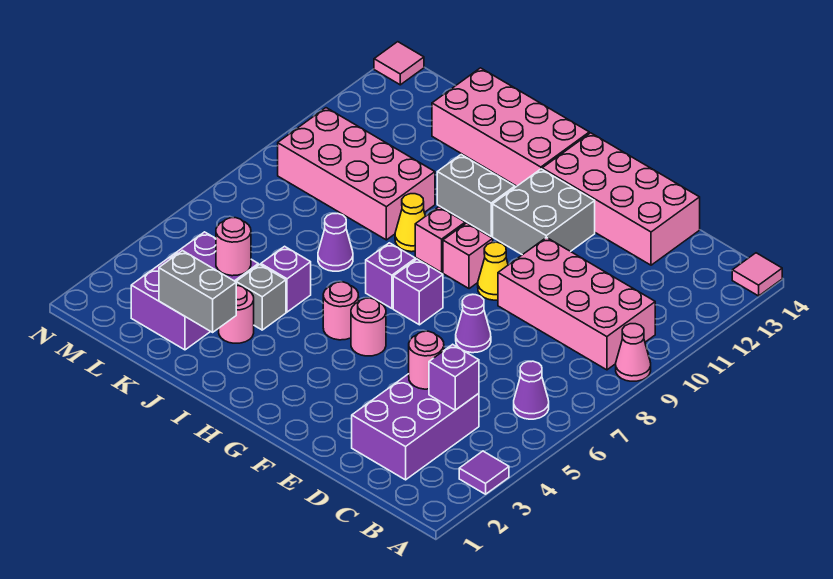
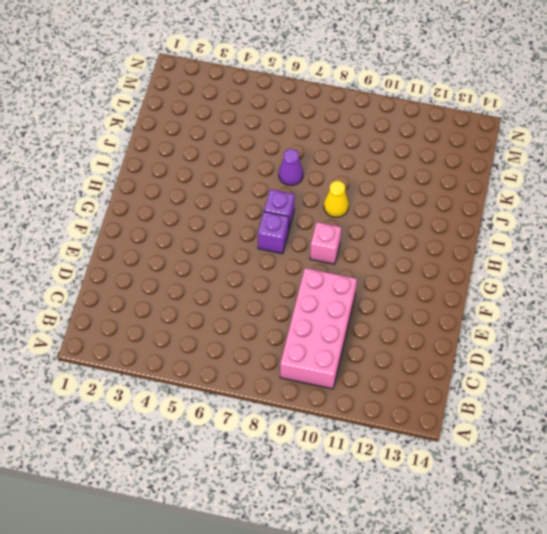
none -> purple tile A3 level 1
none -> pink cone A9 level 1
none -> pink tile A14 level 1
none -> purple cone B6 level 1

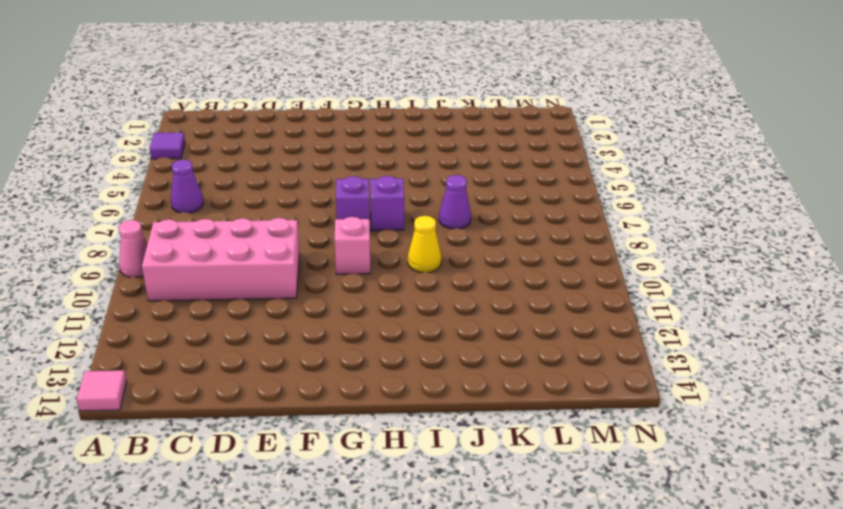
none -> purple brick C2:D4 level 1
none -> pink brick D13:G14 level 1
none -> purple cone E7 level 1
none -> yellow cone F9 level 1

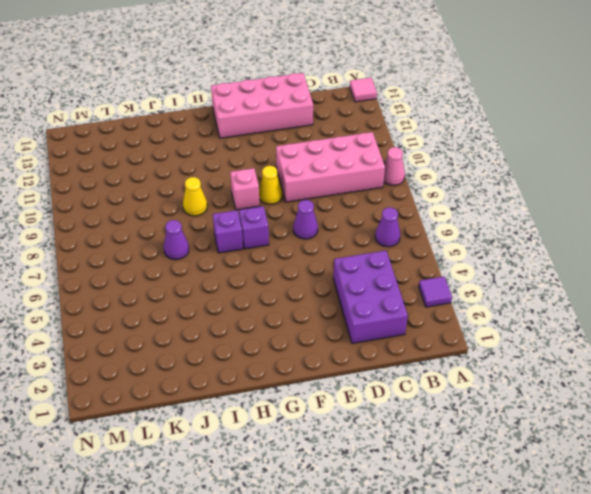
none -> grey brick F11:G12 level 1
none -> pink round brick G5 level 1
none -> pink round brick H5 level 1
none -> pink brick H9 level 1

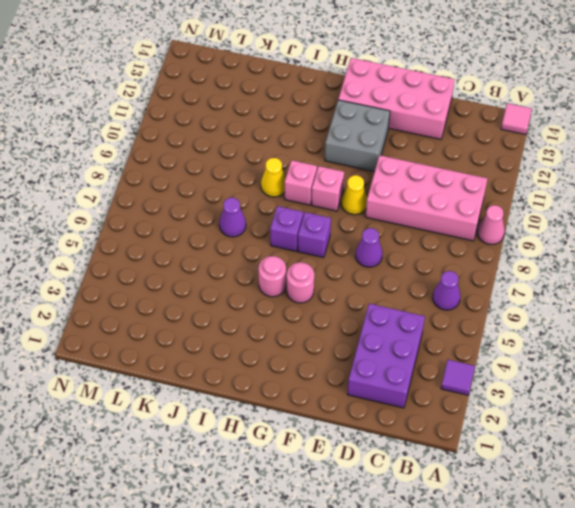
none -> grey brick H11:I11 level 1
none -> pink brick H13:K14 level 1
none -> pink round brick J3 level 1
none -> grey brick J4 level 1

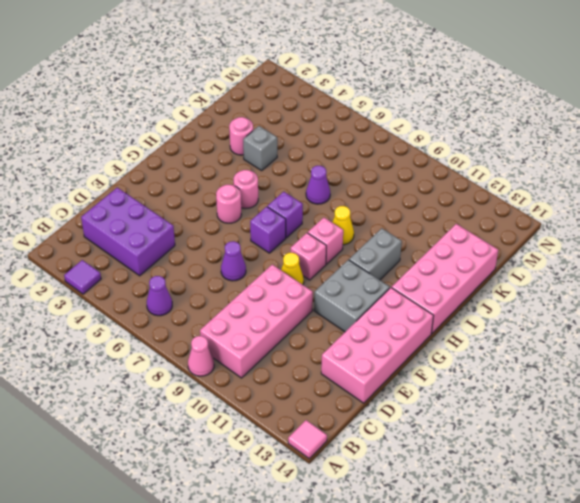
none -> purple brick J5 level 1
none -> pink brick J9:M10 level 1
none -> purple brick K2:L4 level 1
none -> pink tile N14 level 1

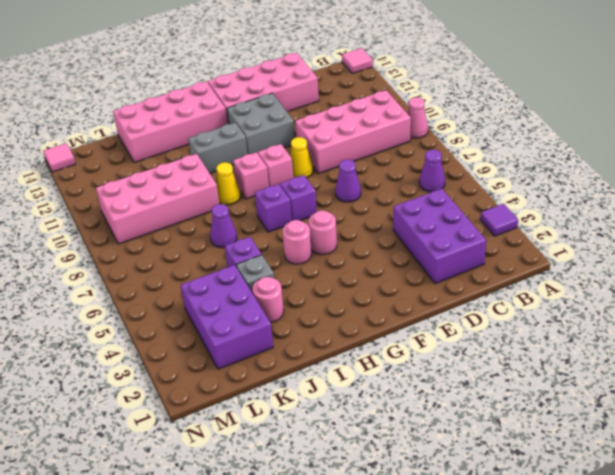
none -> purple brick C4 level 2
none -> pink round brick D4 level 2
none -> grey brick J2:K2 level 2
none -> pink round brick K4 level 2

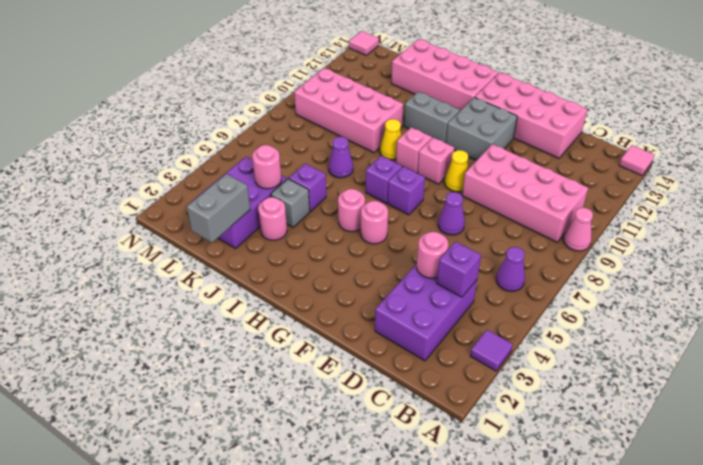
grey brick K1:K2 level 2 -> grey brick J2:K2 level 2

